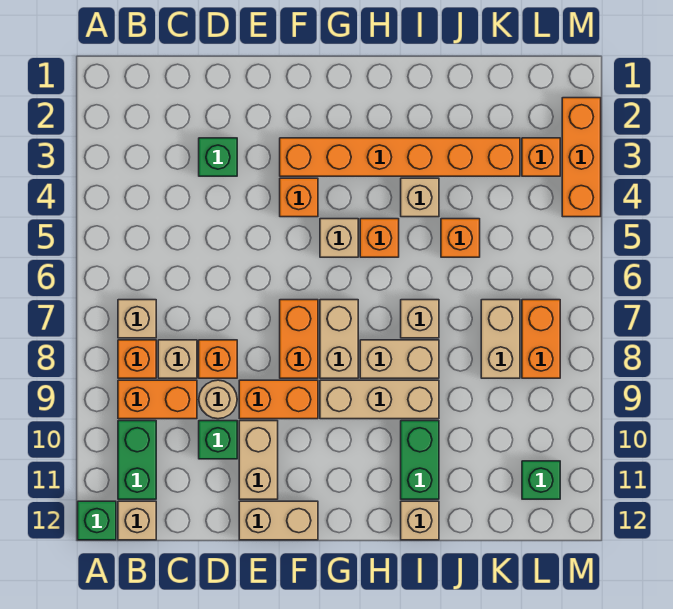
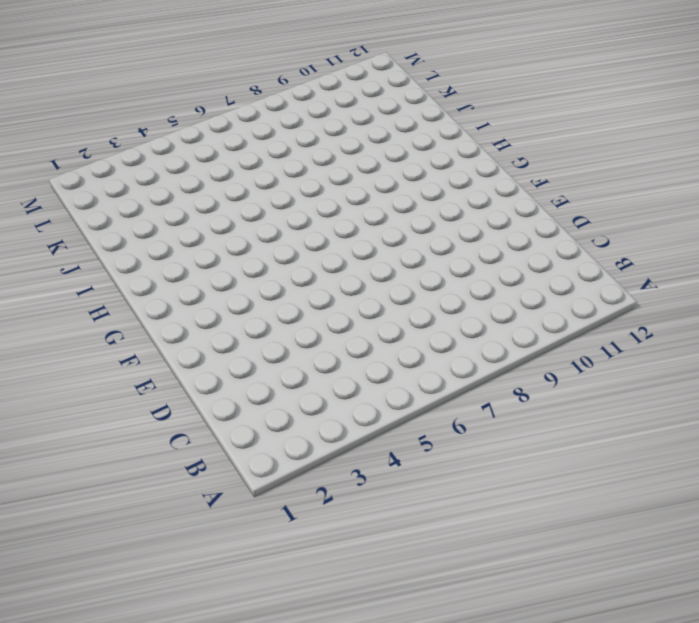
none -> green brick A12 level 1
none -> tan brick B7 level 1
none -> orange brick B8 level 1
none -> orange brick B9:C9 level 1

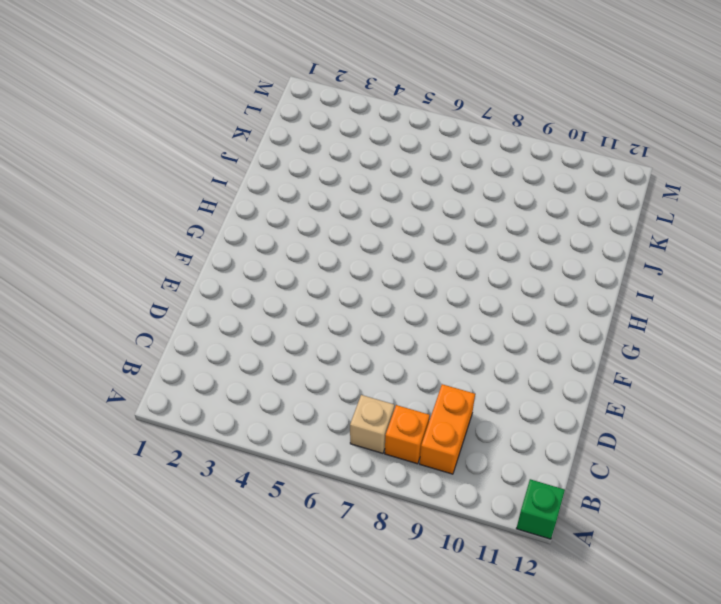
none -> green brick B10:B11 level 1
none -> tan brick B12 level 1
none -> tan brick C8 level 1
none -> green brick D3 level 1

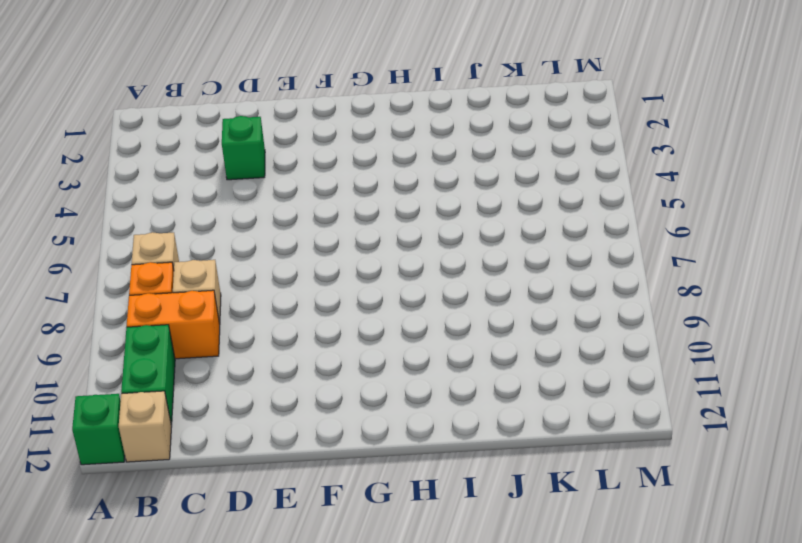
none -> orange brick D8 level 1
none -> tan round brick D9 level 1
none -> green brick D10 level 1
none -> orange brick E9:F9 level 1

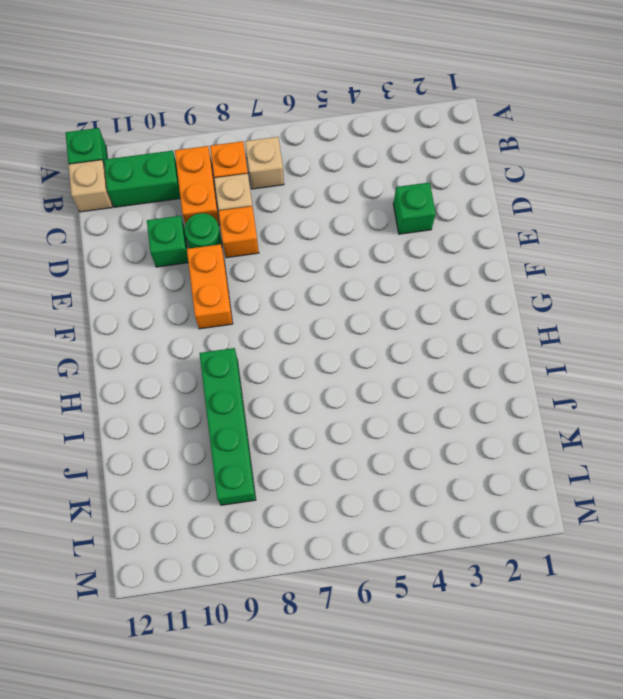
green round brick D9 level 1 -> tan round brick D9 level 1
green brick H9:K9 level 1 -> tan brick G9:I9 level 1
none -> tan brick E10:E11 level 1
none -> tan brick E12:F12 level 1
none -> orange brick F3:K3 level 1
none -> orange brick F4 level 1

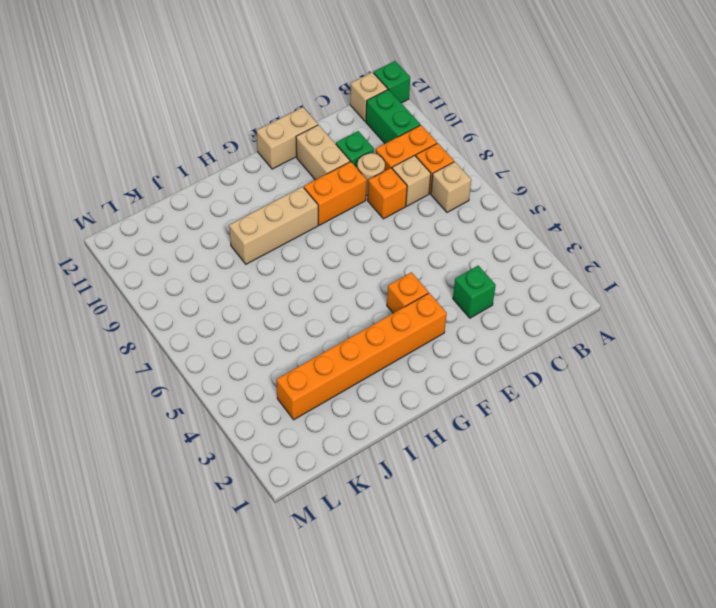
none -> orange brick F7:F8 level 1
none -> tan brick G5 level 1
none -> tan brick G7:G8 level 1
none -> orange brick H5 level 1

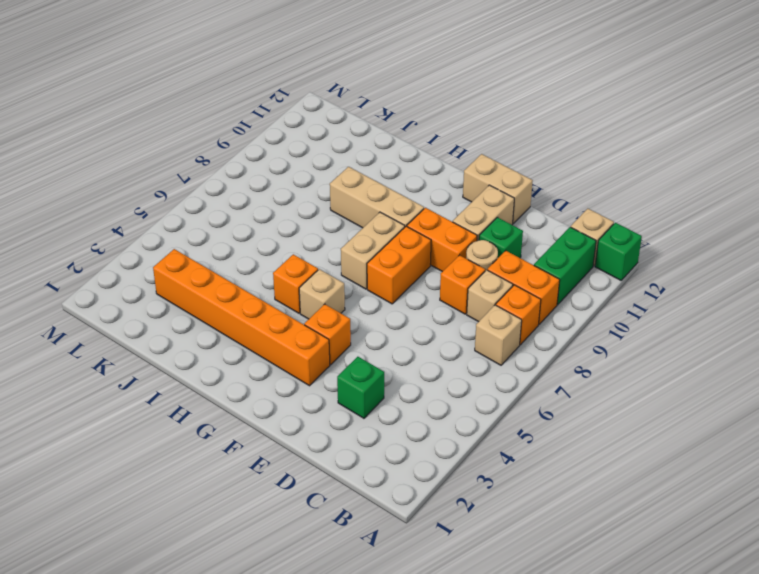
none -> tan brick H8:I8 level 1
none -> tan brick I4 level 1
none -> tan brick I7 level 1
none -> green brick I10:I11 level 1

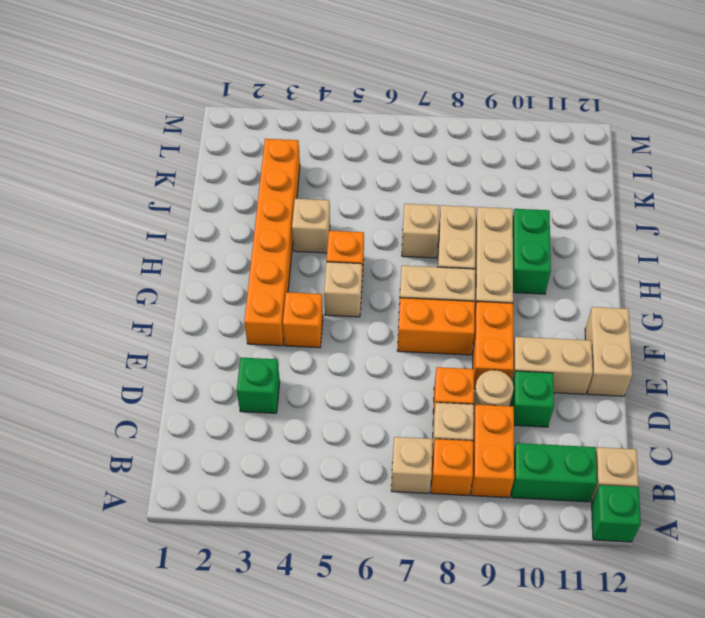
green brick H10:I10 level 1 -> green brick I10:I11 level 1
none -> tan brick I12 level 1
none -> orange brick J5 level 1
none -> tan brick K7:K8 level 1
none -> orange brick L3 level 1

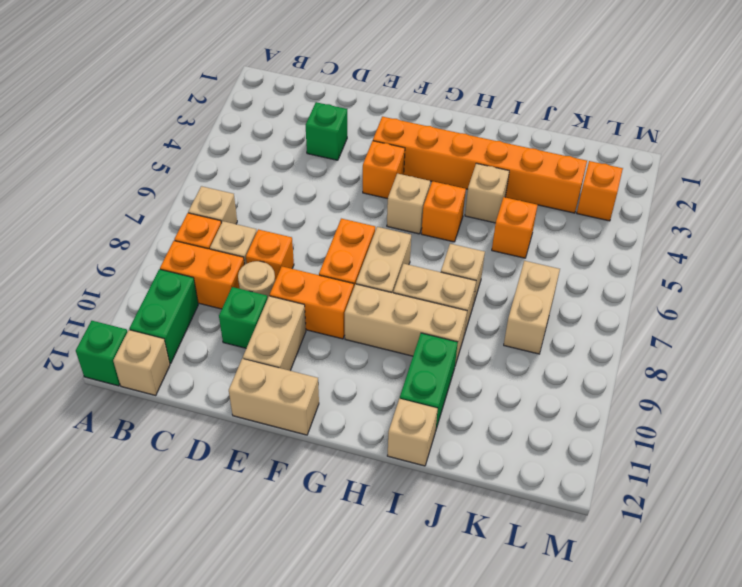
none -> orange brick L7:L8 level 1
none -> green brick L11 level 1
none -> orange brick M2:M4 level 1

